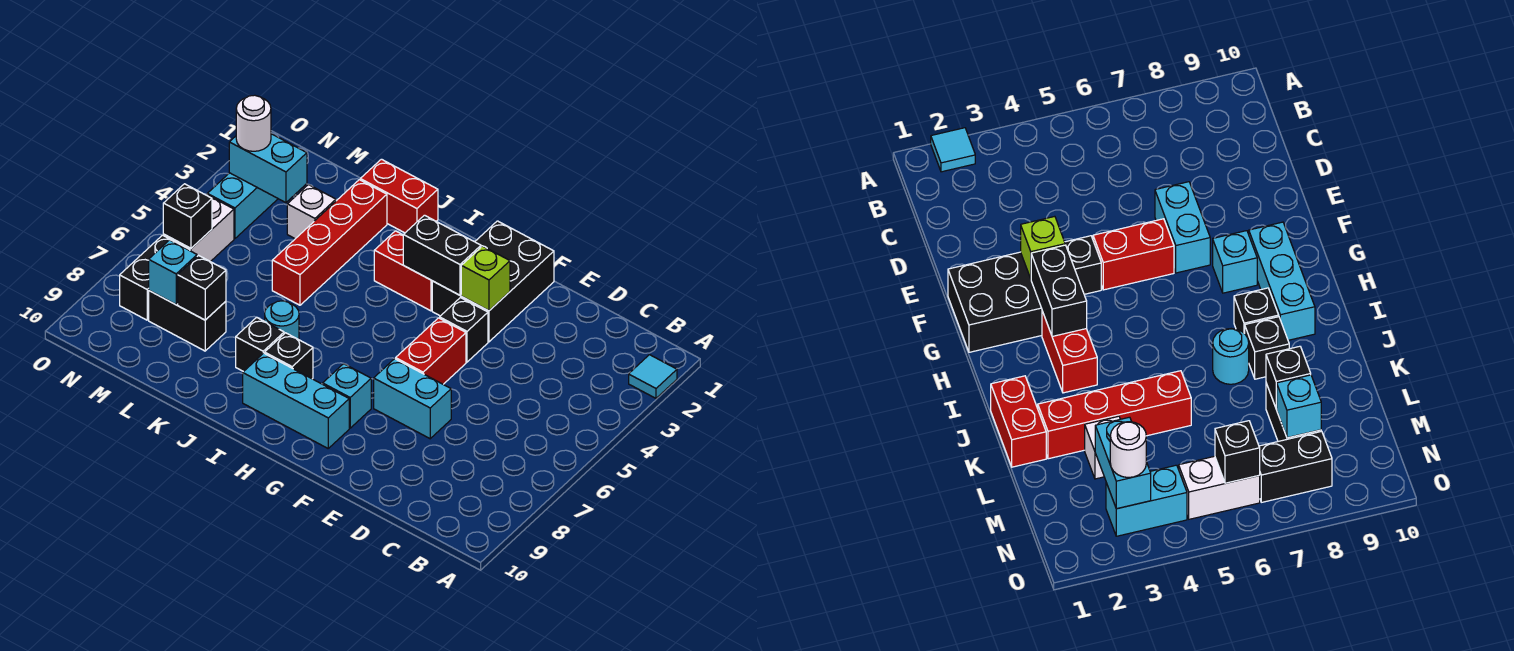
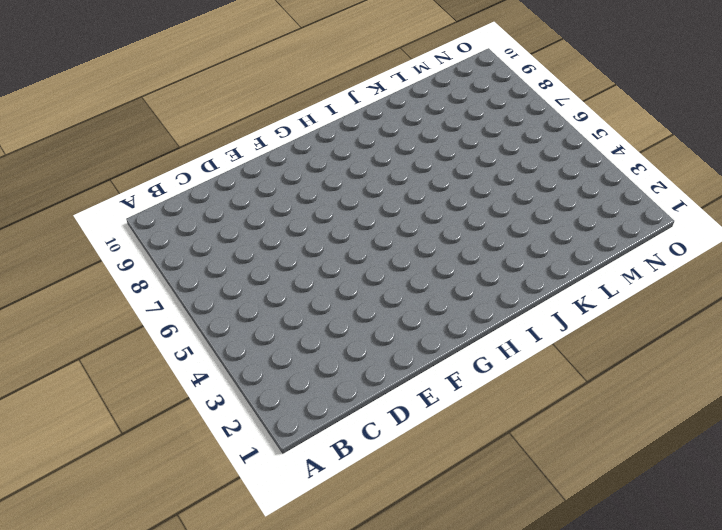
none -> cyan tile A2 level 1
none -> cyan brick E7:F7 level 1
none -> black brick F1:G3 level 1

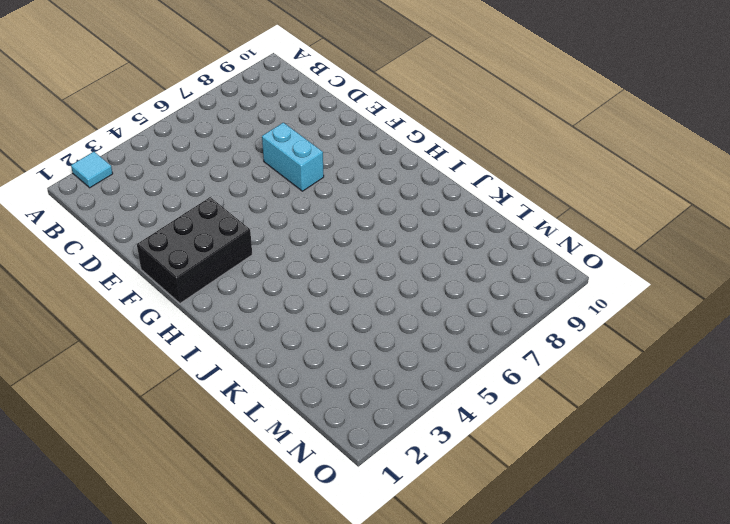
none -> black brick F4 level 1
none -> red brick F5:F6 level 1
none -> cyan brick G8 level 1

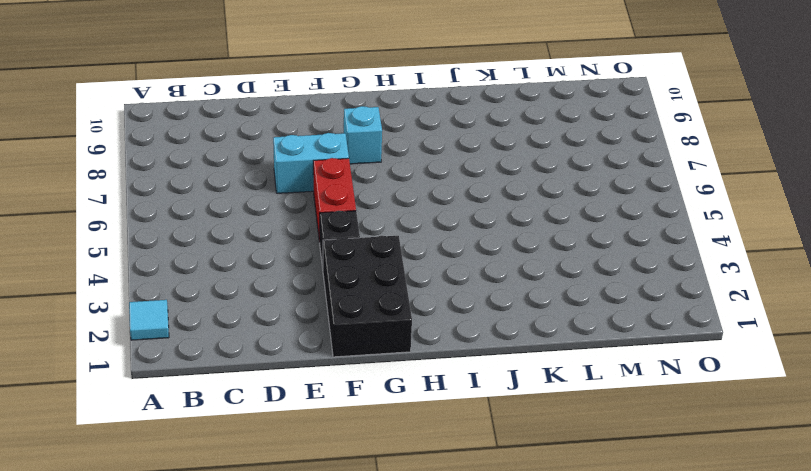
none -> cyan brick G9:I9 level 1
none -> red brick H3:I3 level 1
none -> black brick I8 level 1

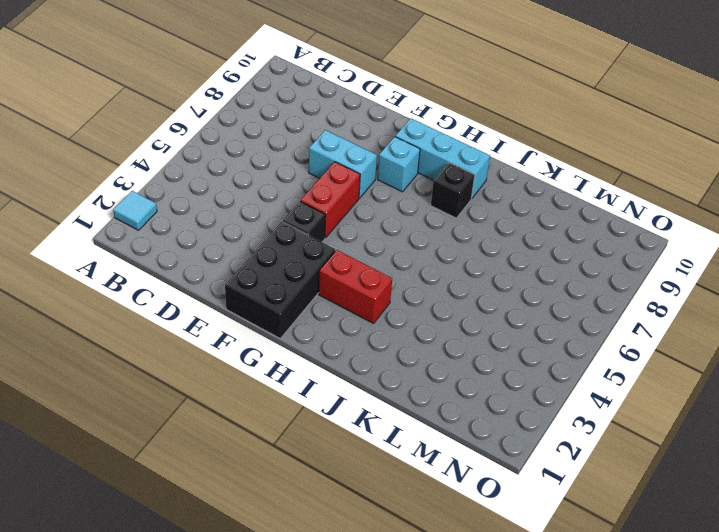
none -> red brick J1:K1 level 1
none -> cyan round brick J7 level 1
none -> black brick J8 level 1

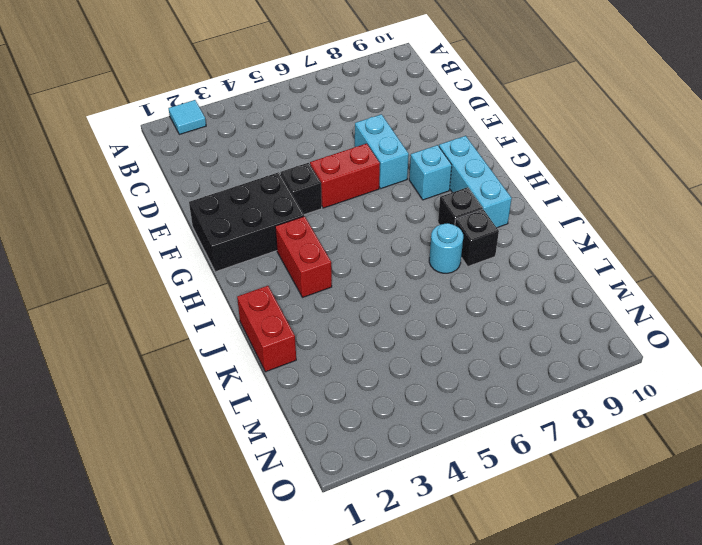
none -> red brick K2:K5 level 1
none -> white brick L3 level 1
none -> black brick L8:M8 level 1

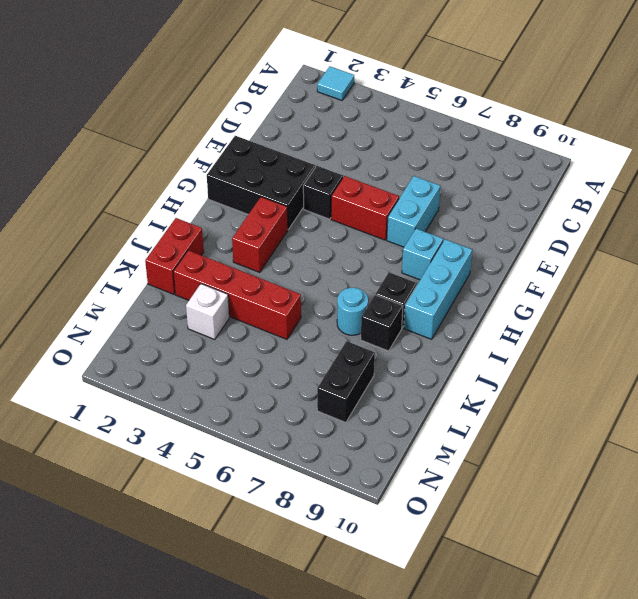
none -> cyan brick N3:N4 level 1
none -> white brick N5:N6 level 1
none -> black brick N7:N8 level 1

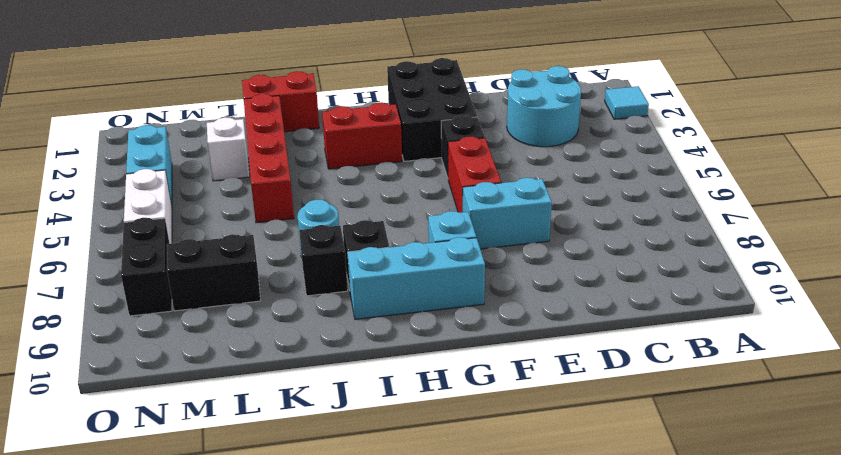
cyan round brick C2:D3 level 1 -> none
none -> lime brick F3 level 2
none -> black brick G3:H3 level 2
none -> black brick L8 level 2

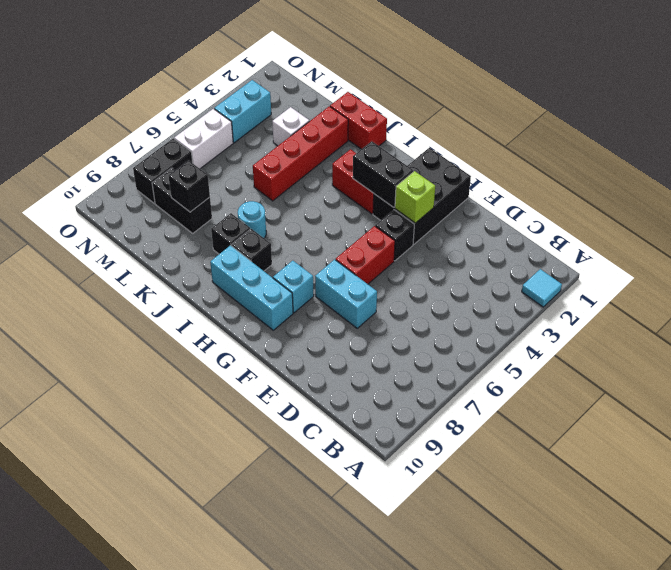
none -> cyan brick M3:N3 level 2
none -> cyan brick M8 level 2
none -> black brick N6 level 2

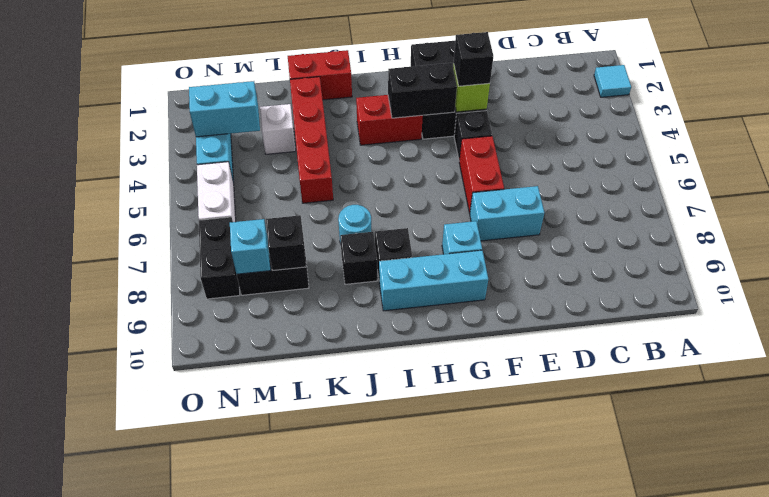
black brick F3 level 3 -> black brick N6 level 2
none -> white round brick N3 level 3

